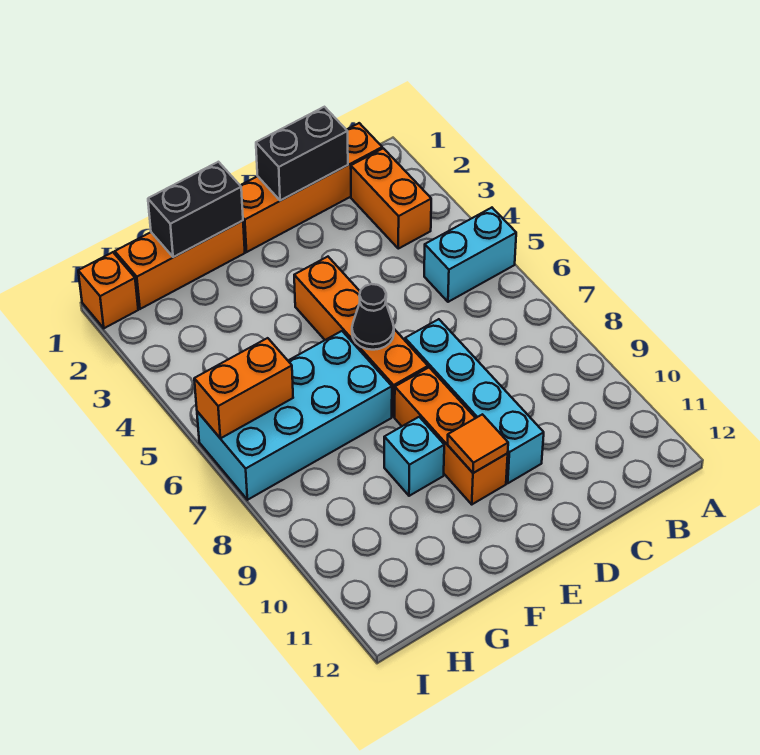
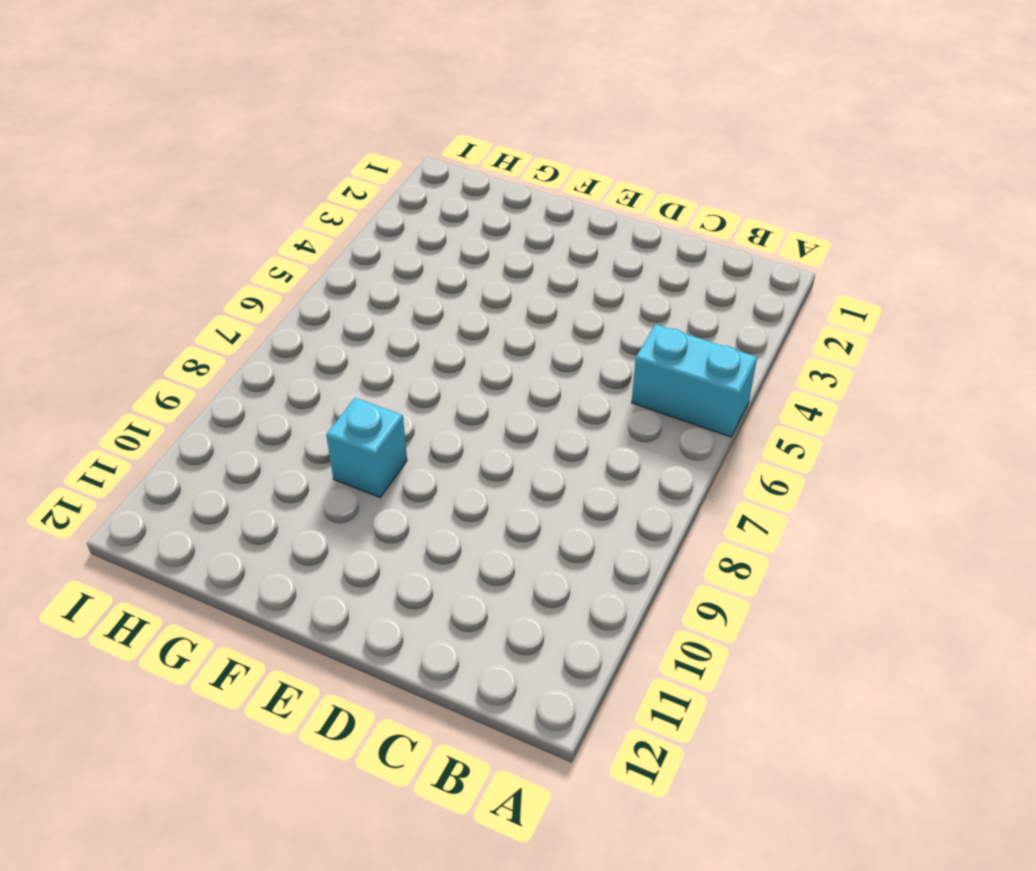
none -> orange brick B1:E1 level 1
none -> orange brick B2:B3 level 1
none -> cyan brick D7:D10 level 1

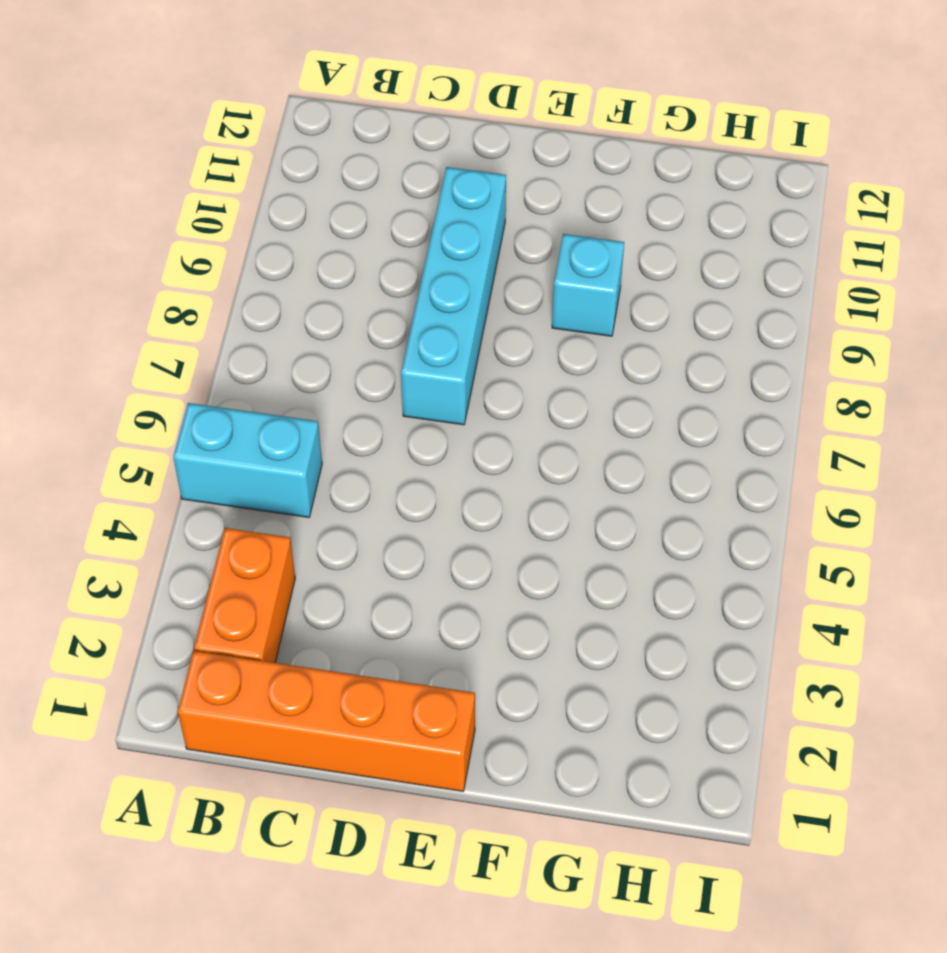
none -> orange brick E4:E7 level 1
none -> orange brick E8:E10 level 1
none -> orange brick F1:H1 level 1

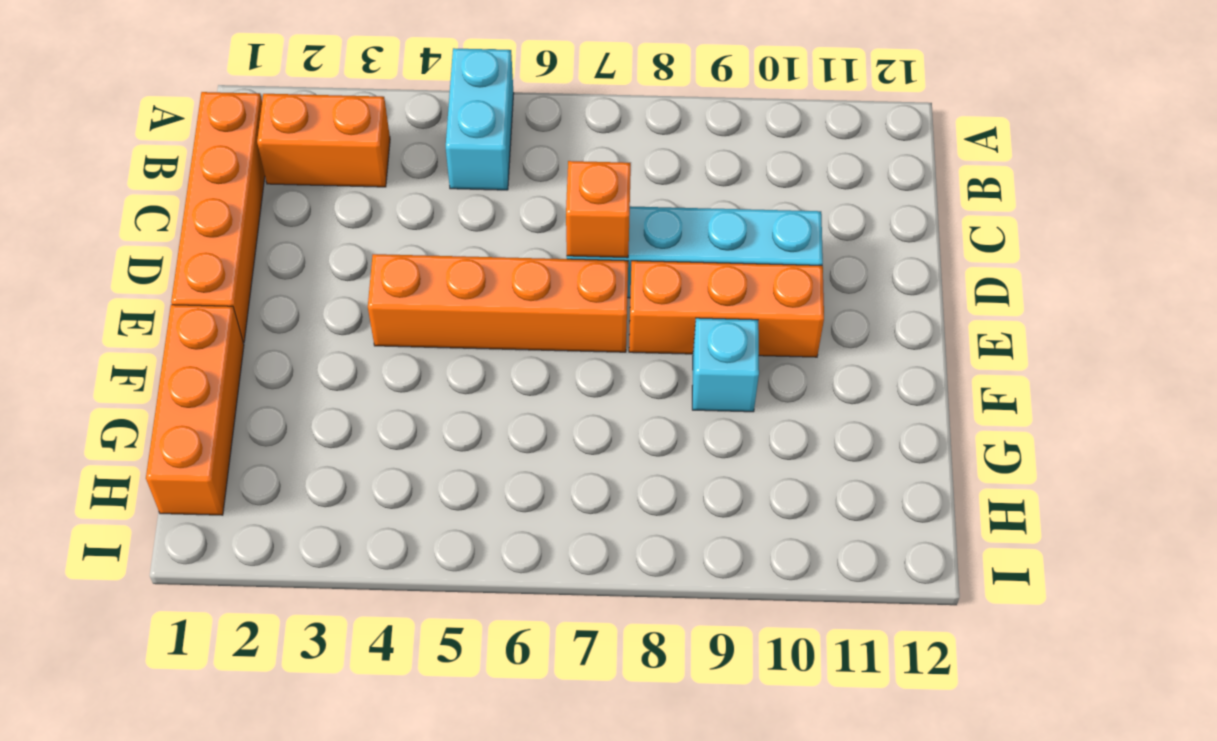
orange brick D7 level 2 -> orange brick I1 level 1
none -> cyan brick F6:I7 level 1
none -> black brick C1:D1 level 2
none -> black cone E6 level 2

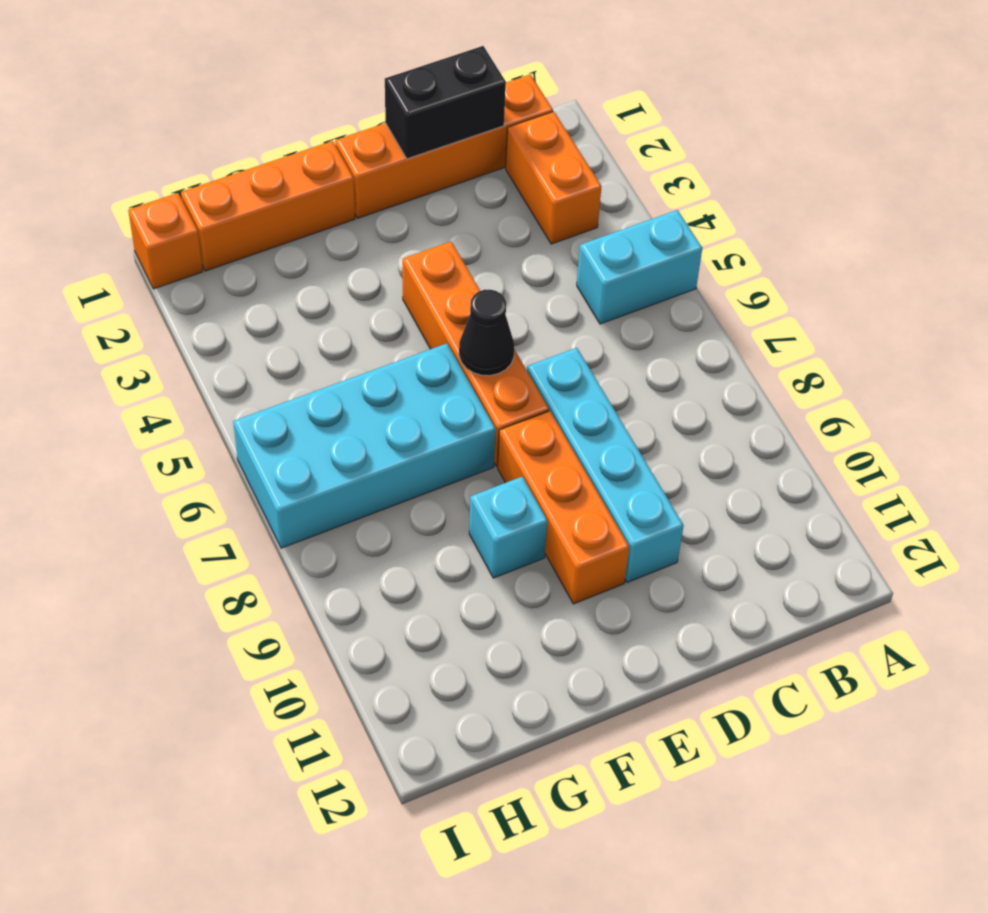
none -> orange tile E10 level 2
none -> black brick F1:G1 level 2
none -> orange brick H6:I6 level 2

